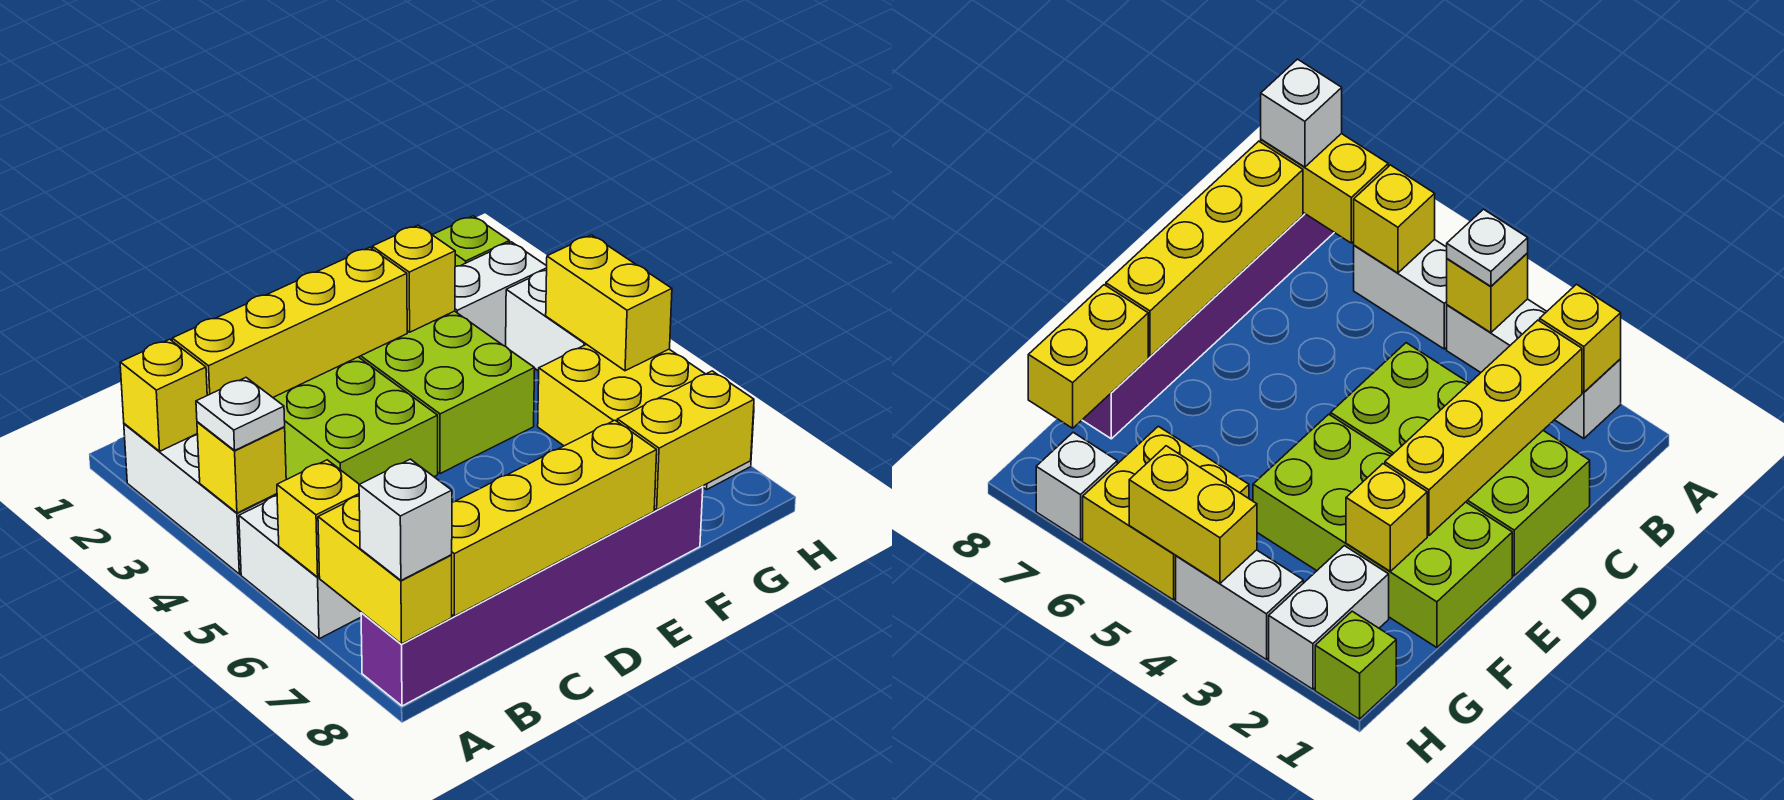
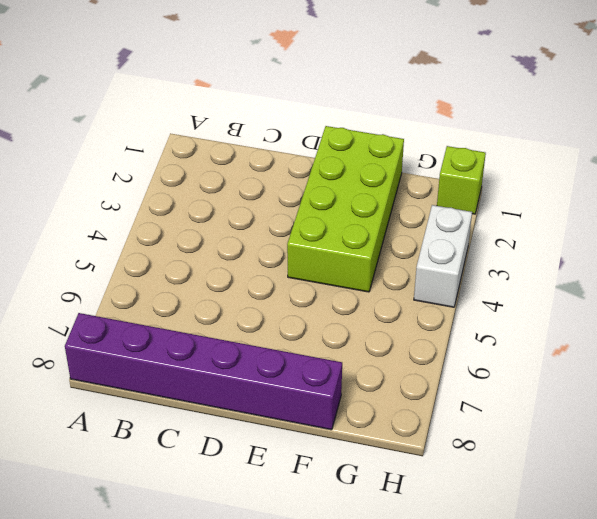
none -> white brick A2:A4 level 1
none -> white brick A5:A6 level 1
none -> lime brick C1:D4 level 1

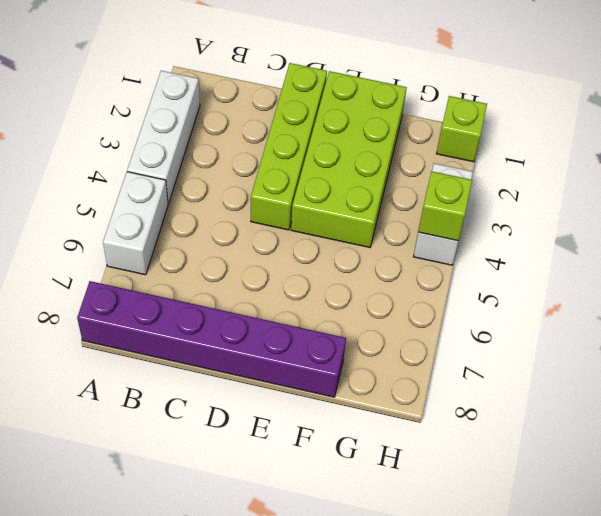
lime brick D1:D4 level 1 -> lime brick C1:D4 level 1
lime brick H4 level 2 -> yellow brick H4:H5 level 2
none -> white brick G2:H2 level 1
none -> yellow brick G5:H6 level 1
none -> white brick H7 level 1

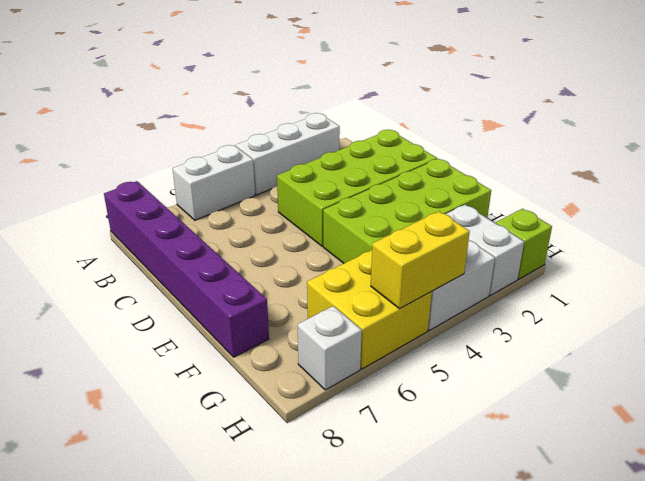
none -> yellow brick A2 level 2
none -> yellow brick A4 level 2
none -> yellow brick A6 level 2

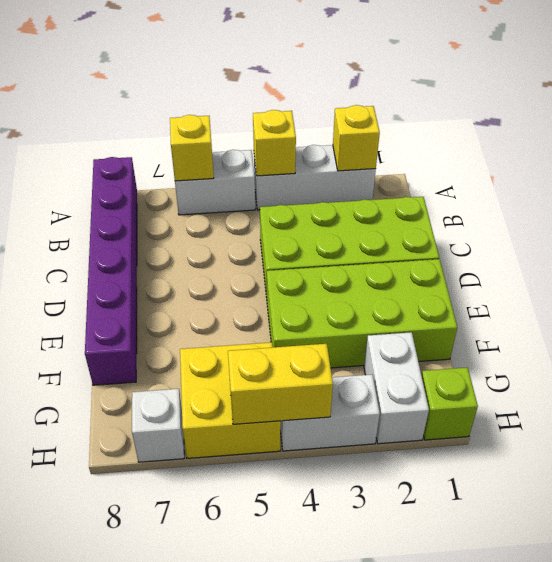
none -> yellow brick A7:A8 level 2
none -> yellow brick B2:E2 level 2
none -> yellow brick B8:E8 level 2

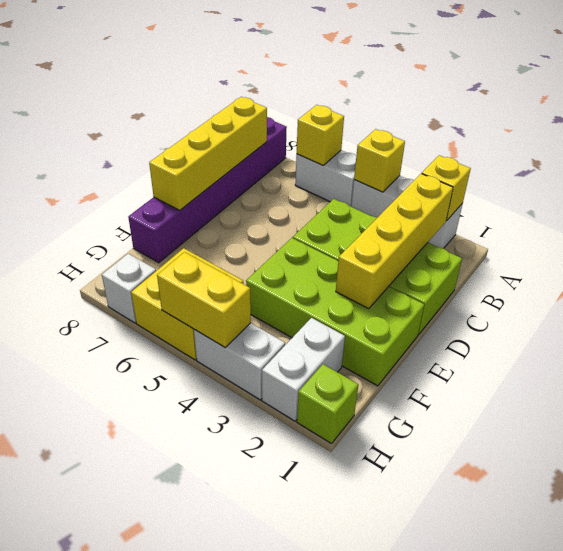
none -> yellow brick A7:A8 level 2
none -> yellow brick F2 level 2
none -> yellow brick F8:G8 level 2

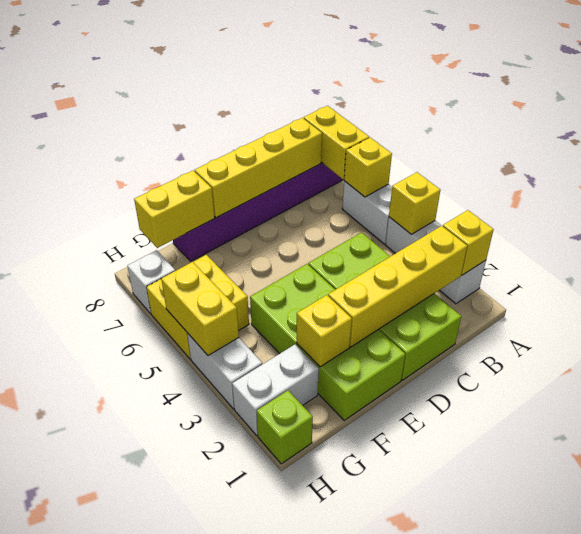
none -> white plate A4 level 3
none -> white brick A8 level 3

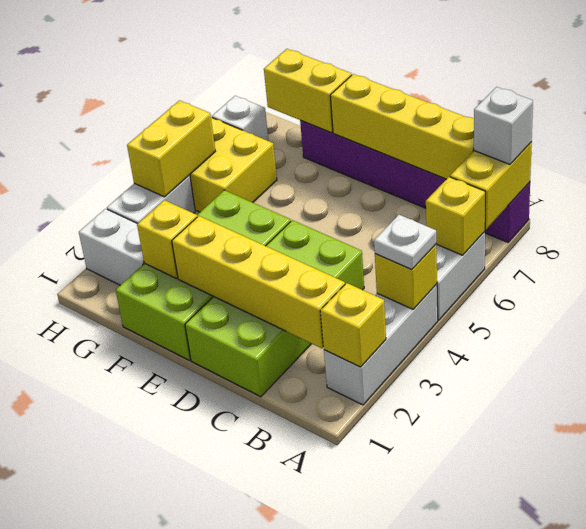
none -> lime brick H1 level 1

